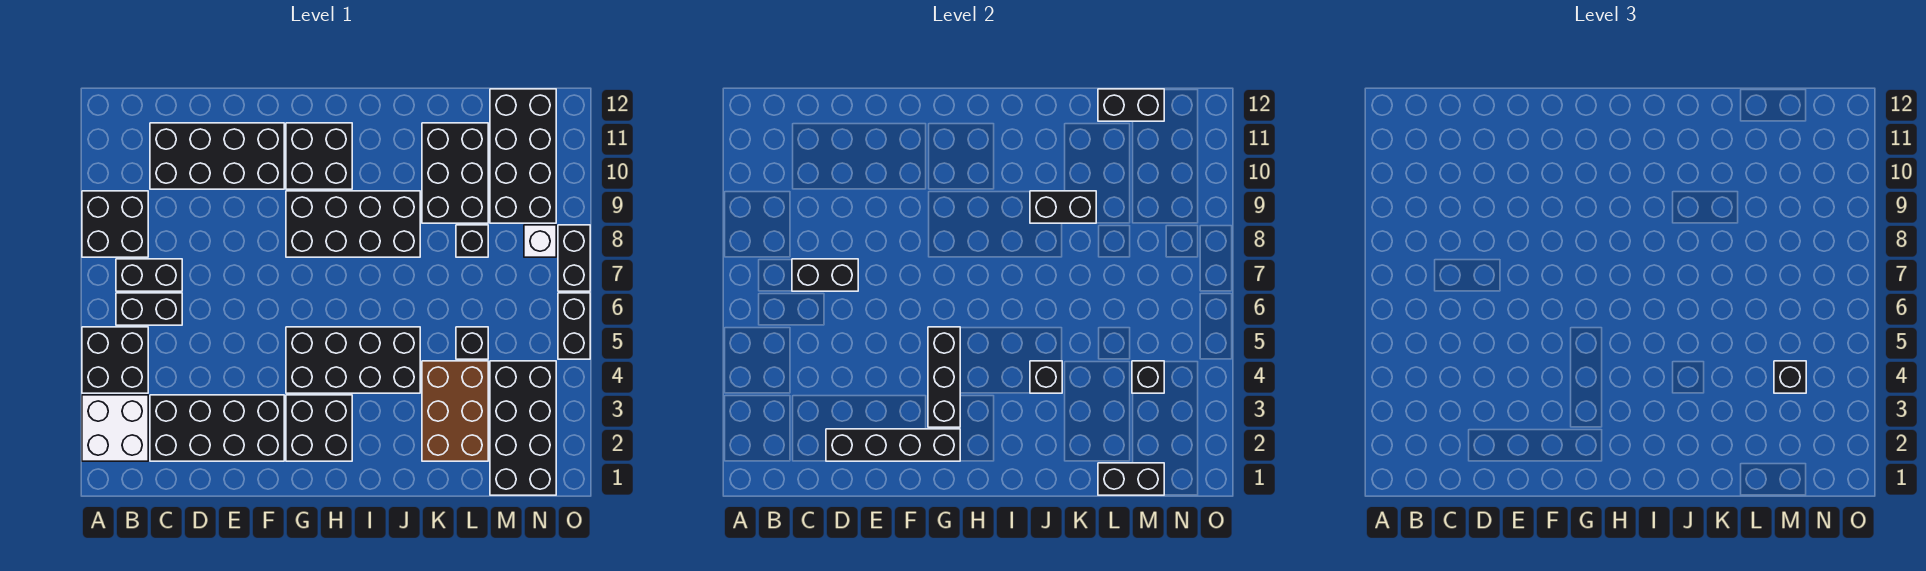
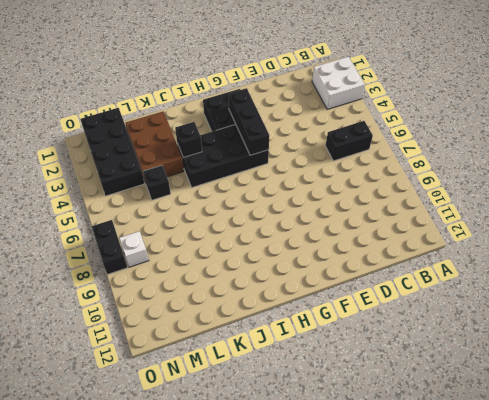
none -> black brick A4:B5 level 1
none -> black brick A8:B9 level 1
none -> black brick B7:C7 level 1

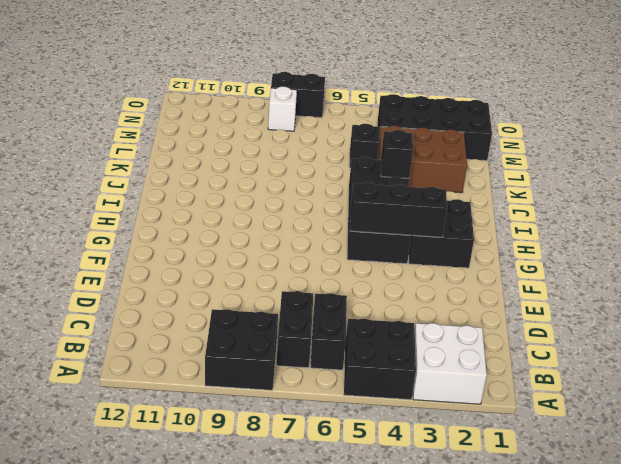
none -> black brick C2:F3 level 1
none -> black brick C10:F11 level 1
none -> black brick G8:J9 level 1

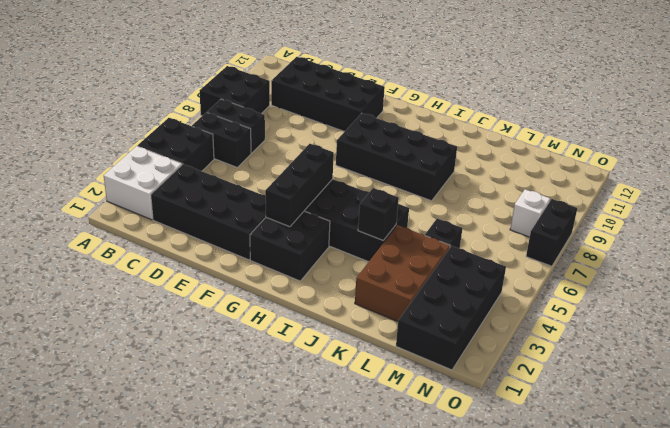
none -> black brick G10:H11 level 1
none -> black brick K9:L11 level 1
none -> black brick L8 level 1

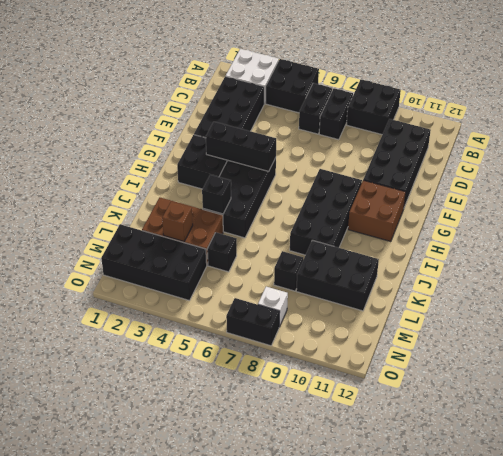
brown brick G10:H11 level 1 -> black brick G10:H11 level 1
brown brick L3 level 2 -> none
none -> black brick M9:N12 level 1
none -> black brick O5:O6 level 1
none -> black brick C7:D7 level 2

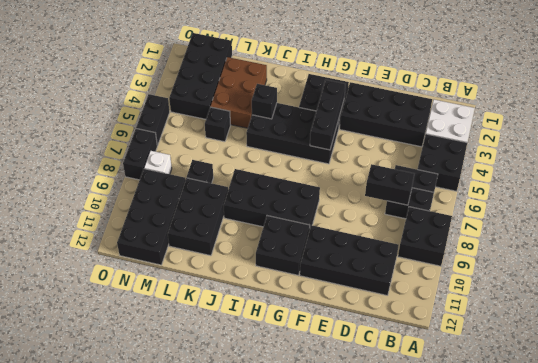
none -> black brick D2:G2 level 2
none -> black brick J9:K9 level 2
none -> black brick L1:M1 level 2

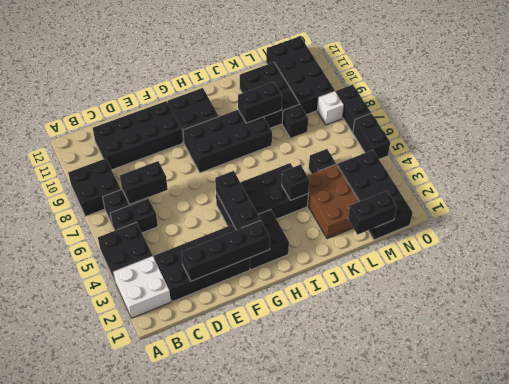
none -> black brick L12:M12 level 2
none -> black brick M4 level 2
none -> black brick M4 level 3

